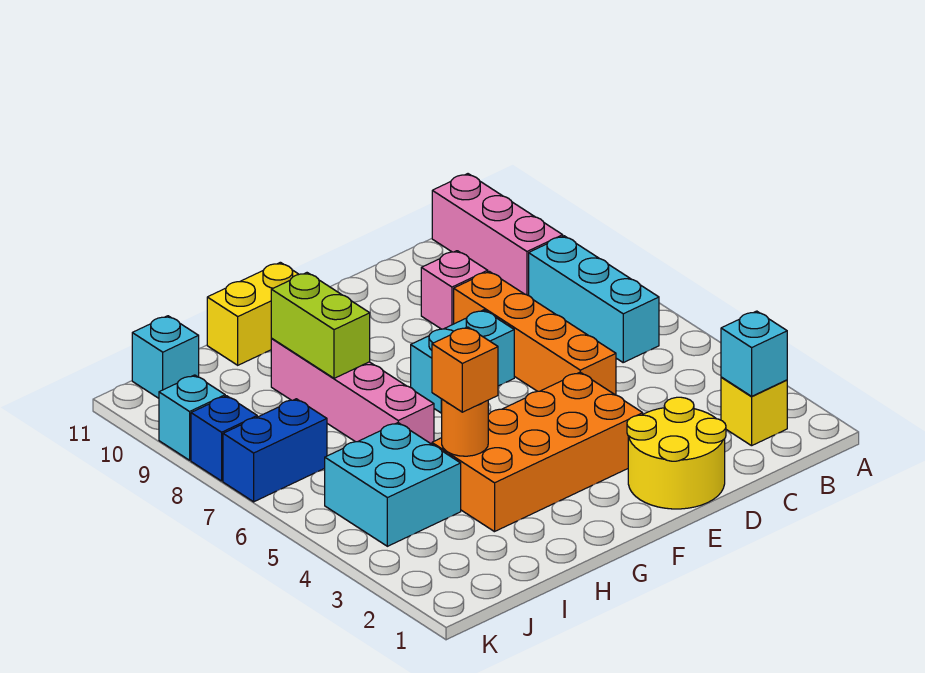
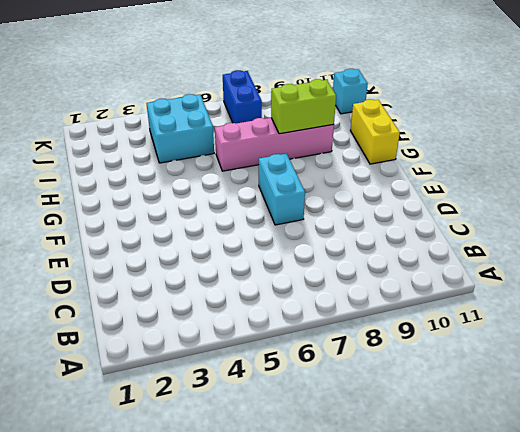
none -> yellow brick B2 level 1
none -> cyan brick B6:B8 level 1
none -> pink brick B9:B11 level 1

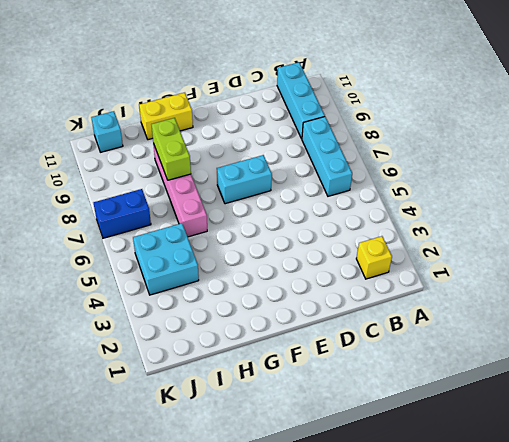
cyan brick B9:B11 level 1 -> pink brick B9:B11 level 1
none -> yellow round brick D1:E2 level 1
none -> orange brick D5:D8 level 1
none -> pink brick D9 level 1

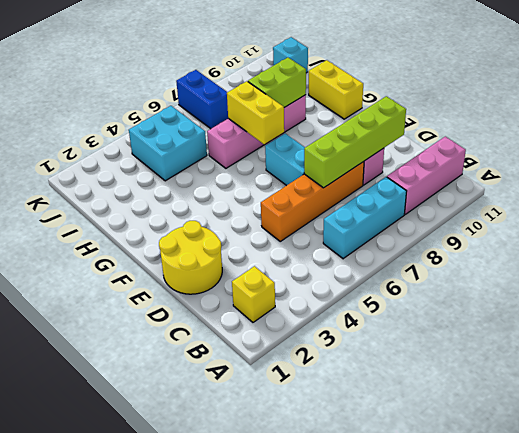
lime brick D7:D10 level 2 -> none
yellow brick G7:H7 level 2 -> none
none -> orange brick E3:H4 level 1
none -> blue brick K8 level 1
none -> cyan brick K9 level 1

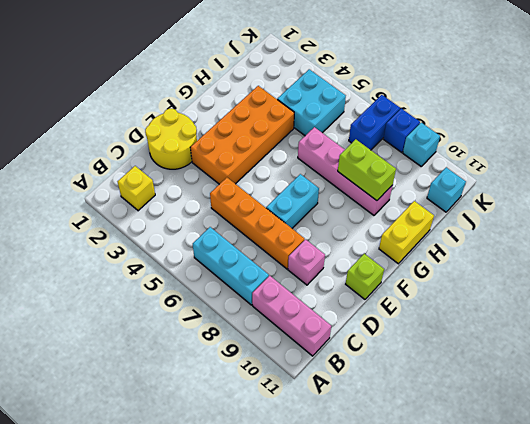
lime brick E11 level 1 -> none
none -> cyan brick B2 level 2
none -> orange round brick H4 level 2
none -> orange brick H4 level 3

